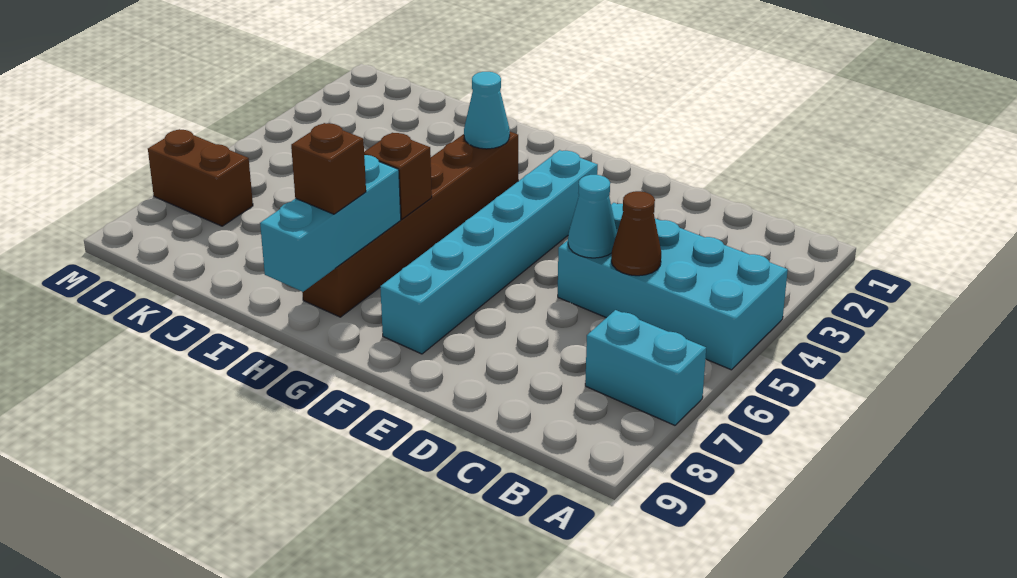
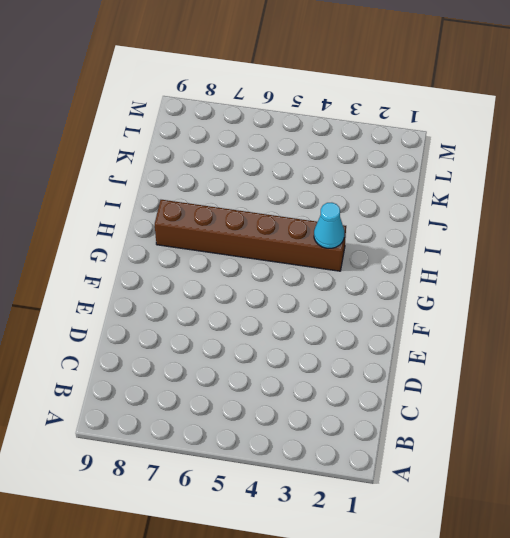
none -> cyan brick A4:D5 level 1
none -> cyan brick A7:B7 level 1

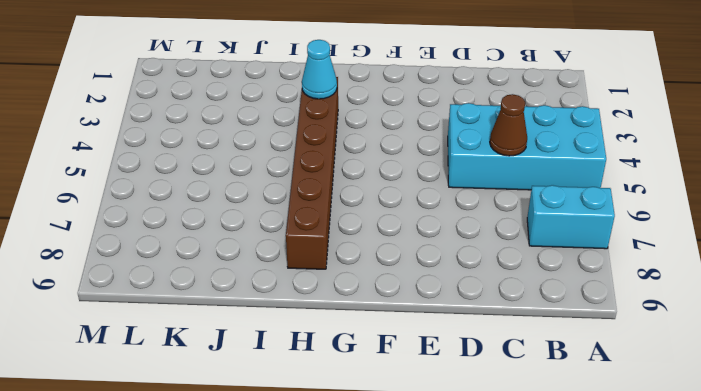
none -> cyan brick F3:F8 level 1
none -> brown brick L7:M7 level 1

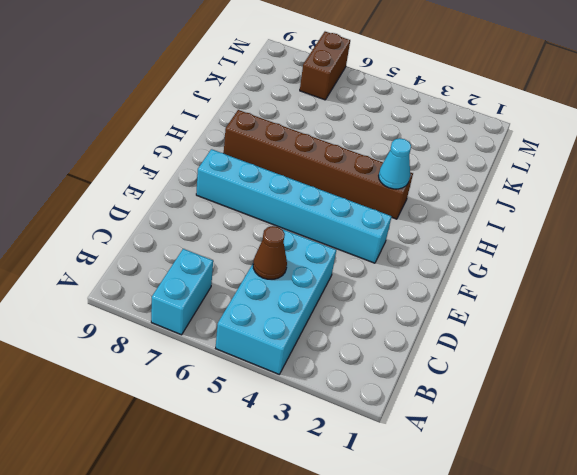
none -> cyan cone D5 level 2
none -> brown brick H6 level 2

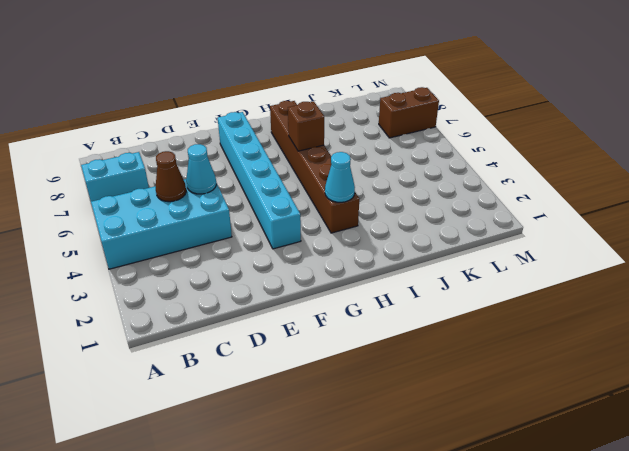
none -> cyan brick H7:H9 level 2
none -> brown brick H8 level 3

